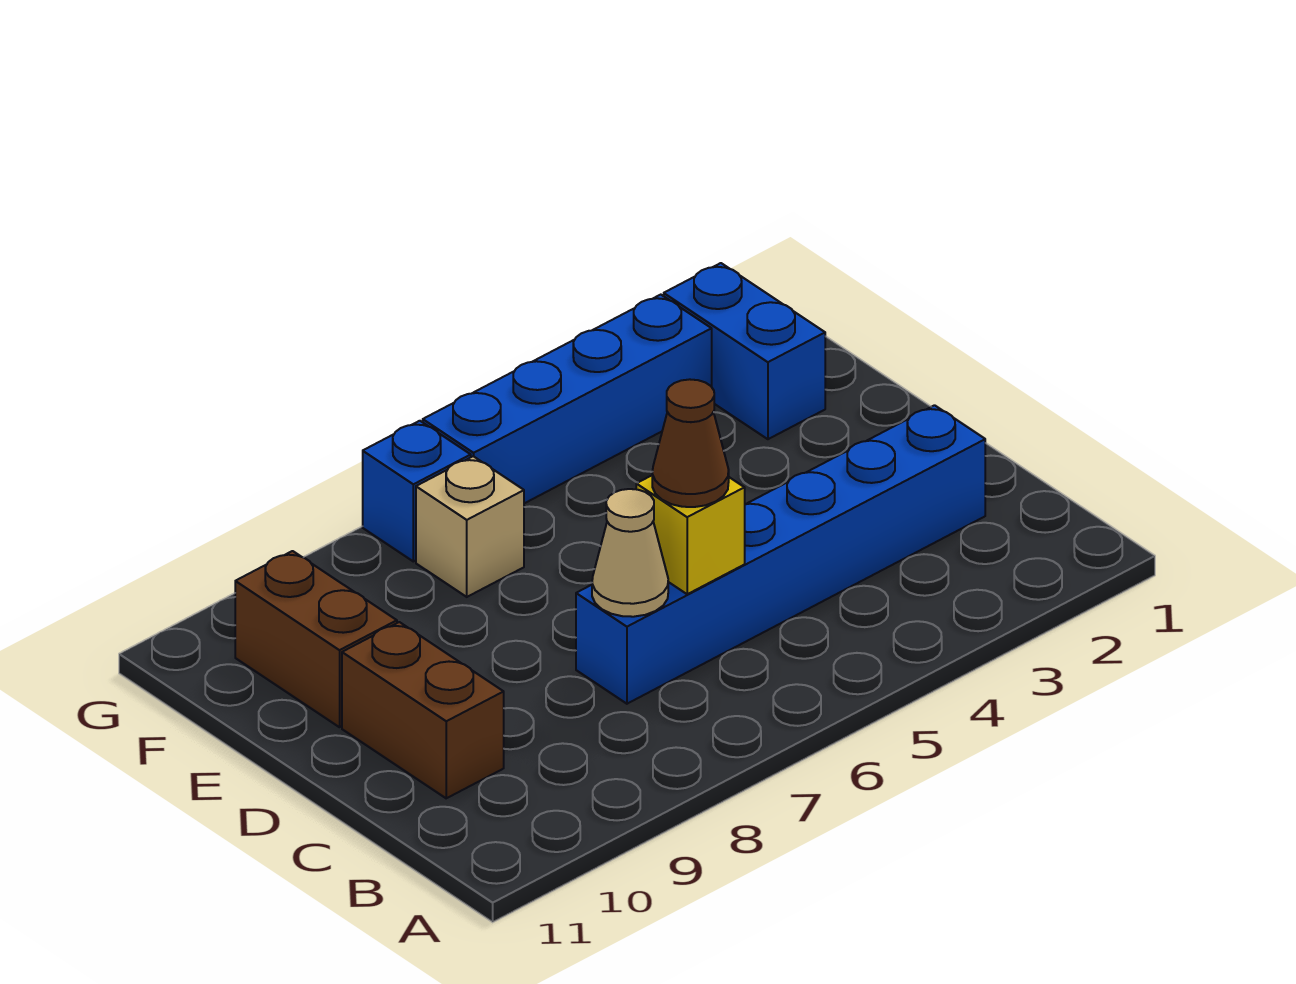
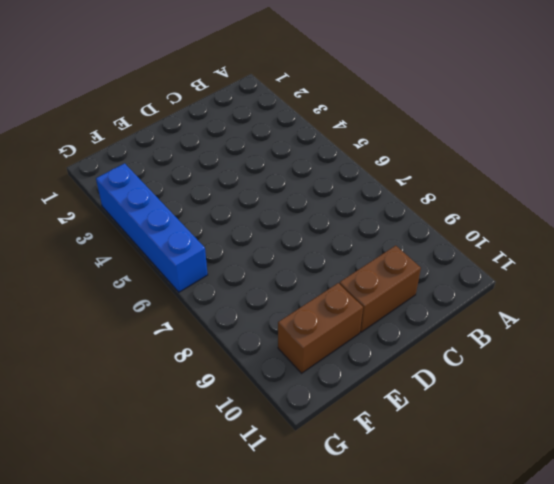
none -> blue brick C2:C7 level 1
none -> blue brick F2:G2 level 1

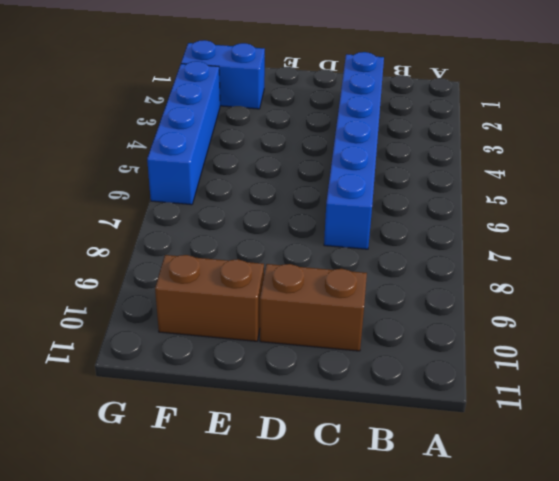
none -> tan brick F7 level 1
none -> blue brick G7 level 1

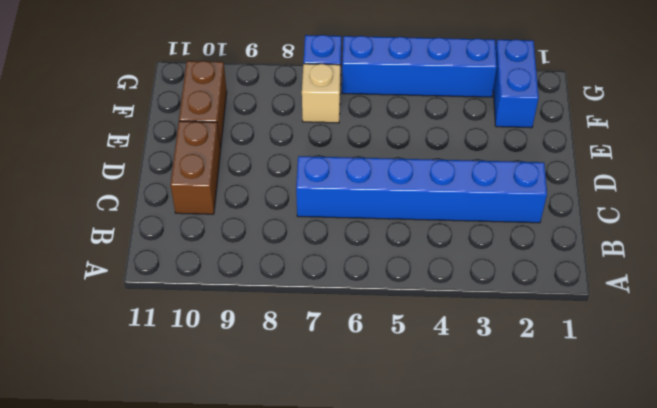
none -> yellow brick C6 level 2
none -> tan cone C7 level 2

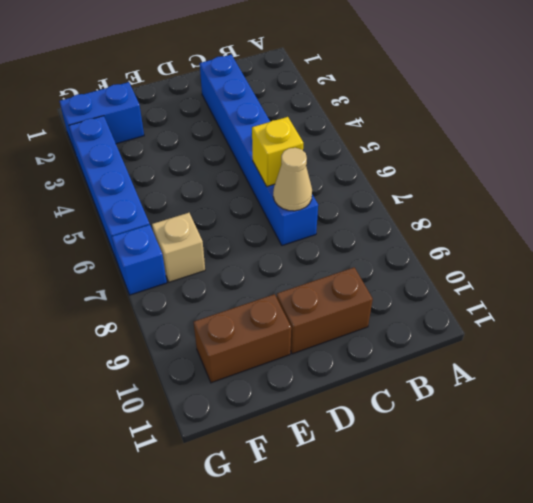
none -> brown cone C6 level 3

